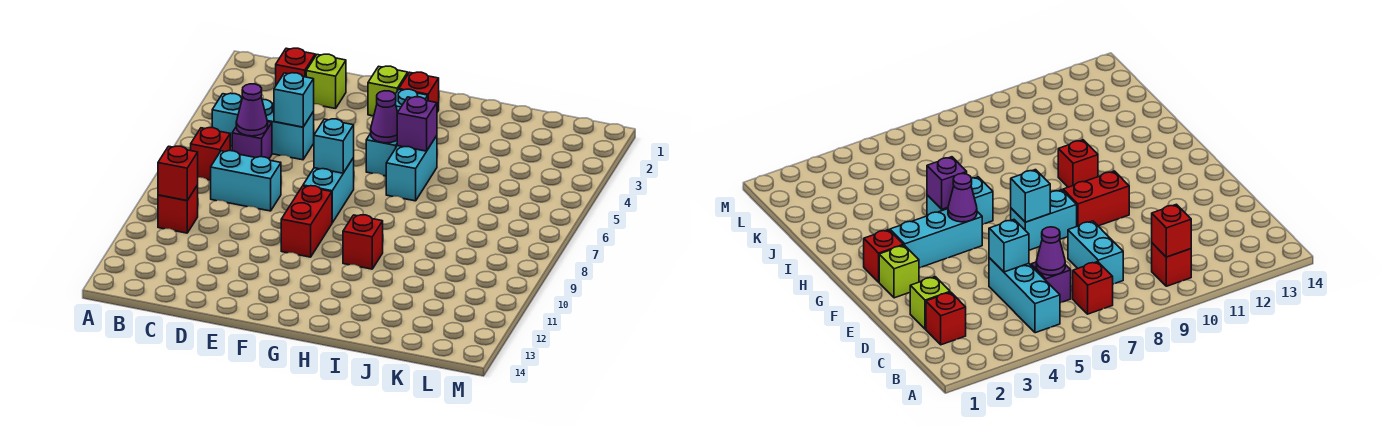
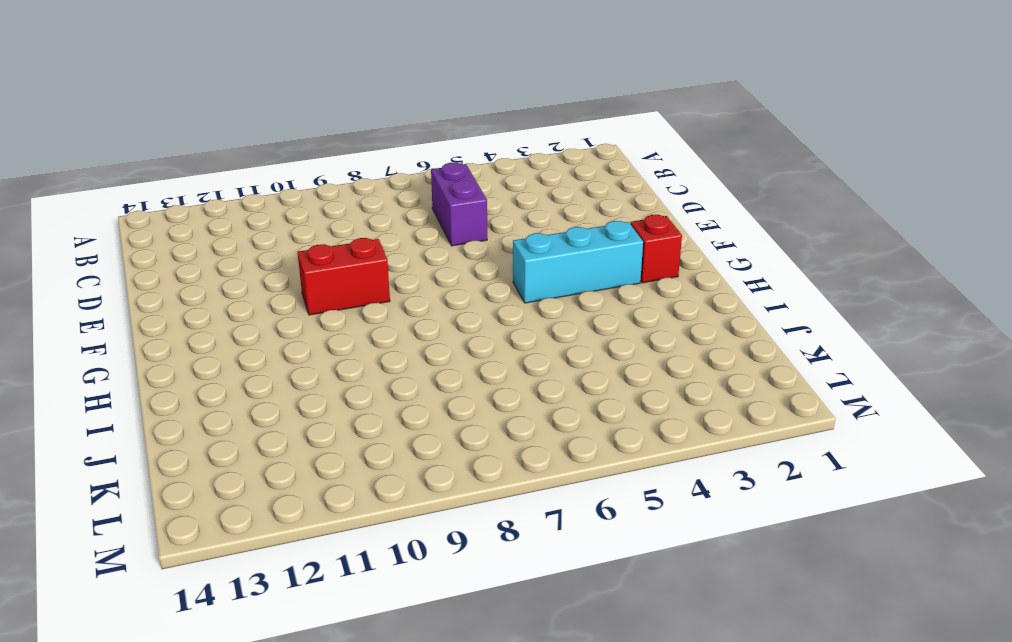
purple brick C6:D6 level 1 -> purple brick C6 level 1
none -> cyan brick B5:D5 level 1
none -> red brick B7 level 1
none -> red brick B10 level 1

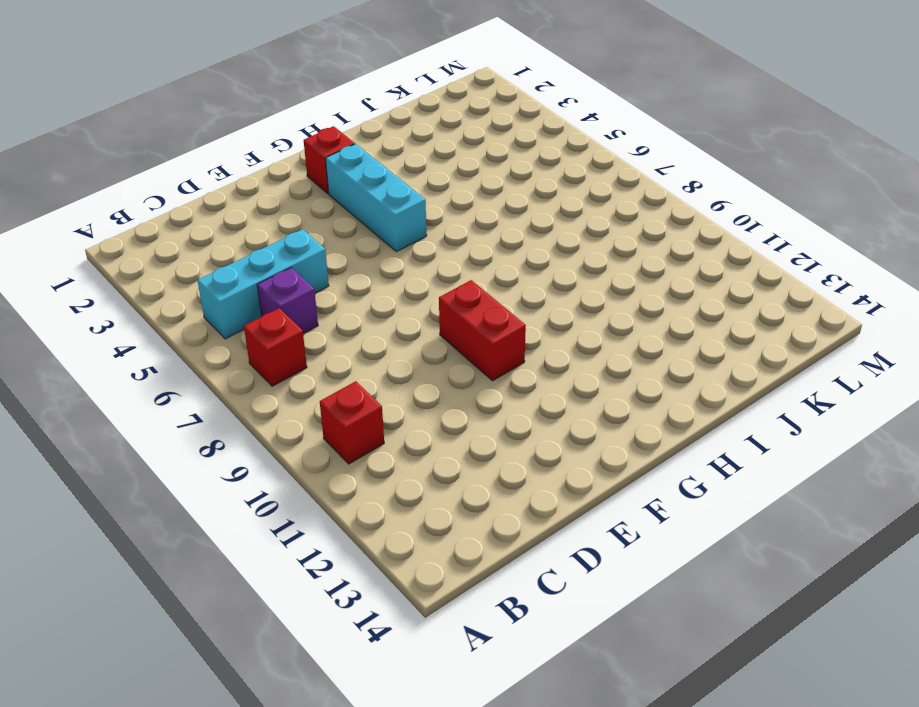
none -> red brick C2 level 1
none -> cyan brick C8:D8 level 1
none -> lime brick D2 level 1

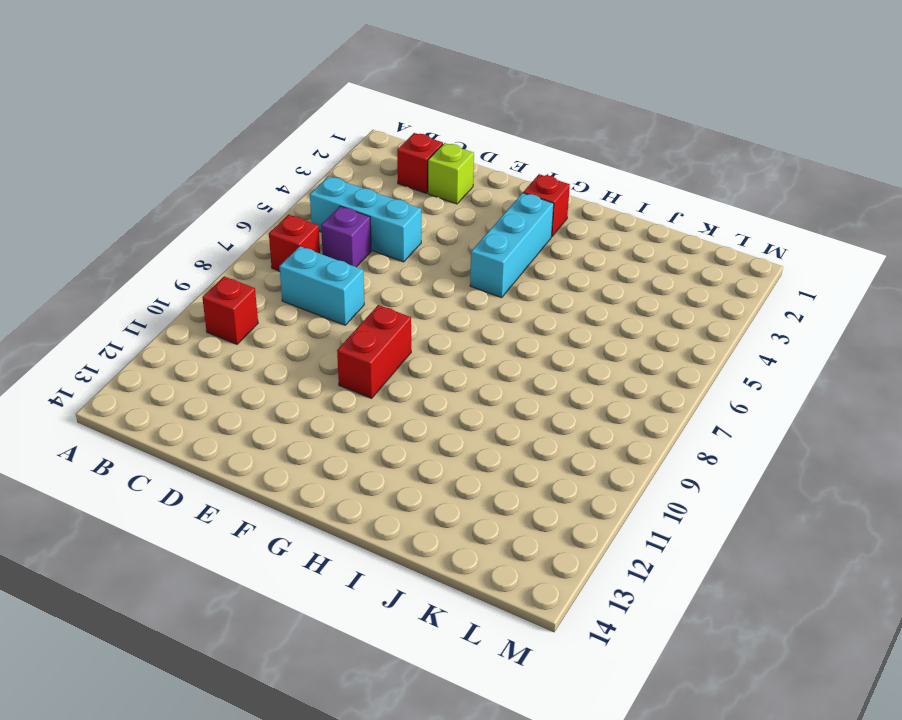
none -> lime brick F2 level 1
none -> cyan brick F7:F8 level 1
none -> cyan brick H5:H6 level 1

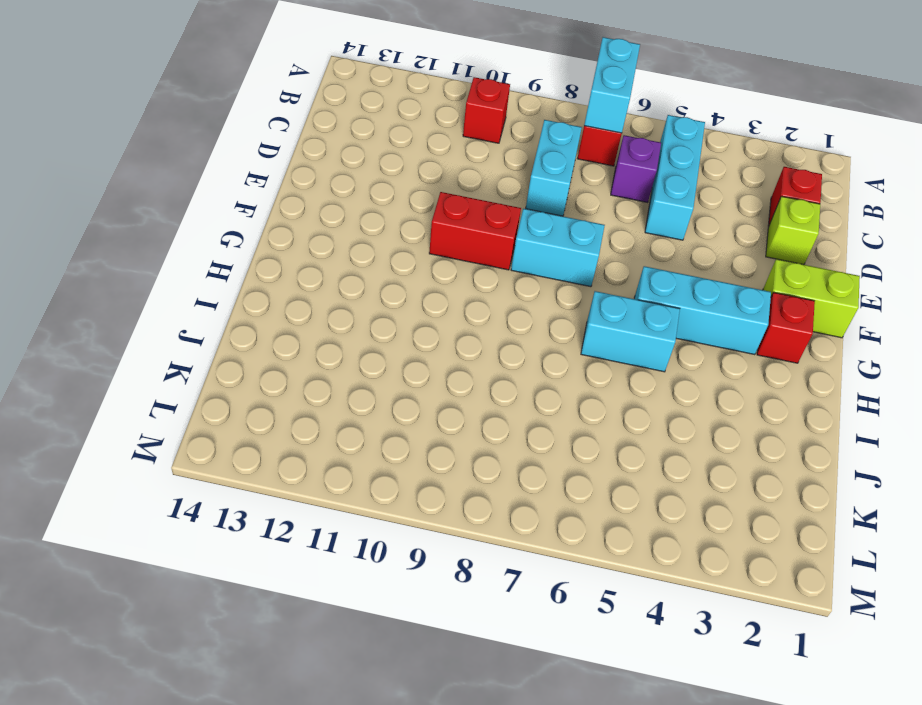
cyan brick A7:B7 level 2 -> none
lime brick F1:F2 level 1 -> lime brick F2 level 1
none -> red brick H10 level 1
none -> red brick B10 level 2
none -> purple cone C6 level 2

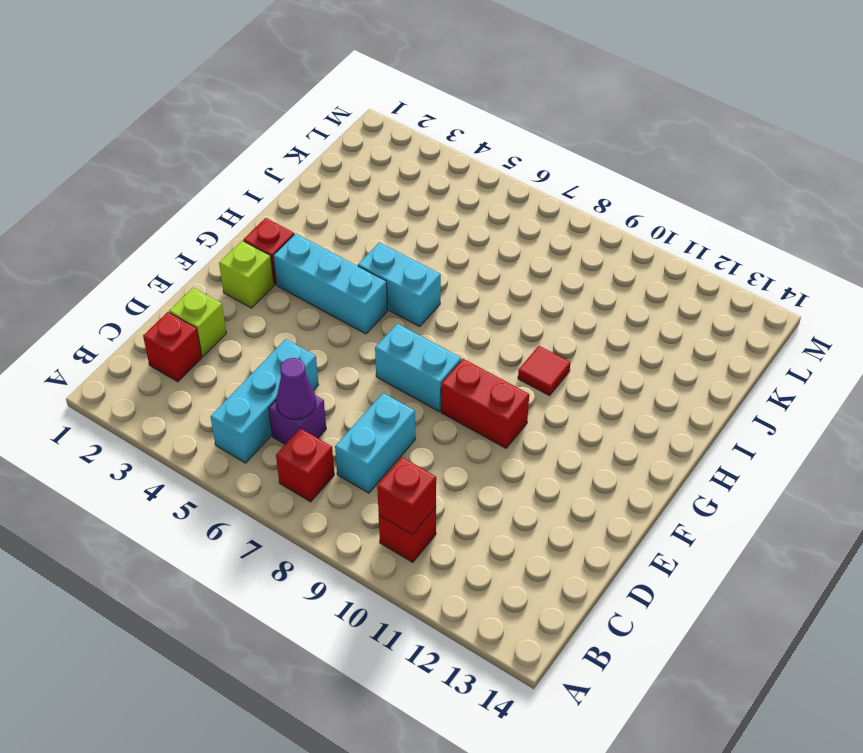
red tile H10 level 1 -> red brick H10 level 1
none -> cyan brick D5 level 2
none -> cyan brick F7 level 2
none -> purple cone G5 level 2

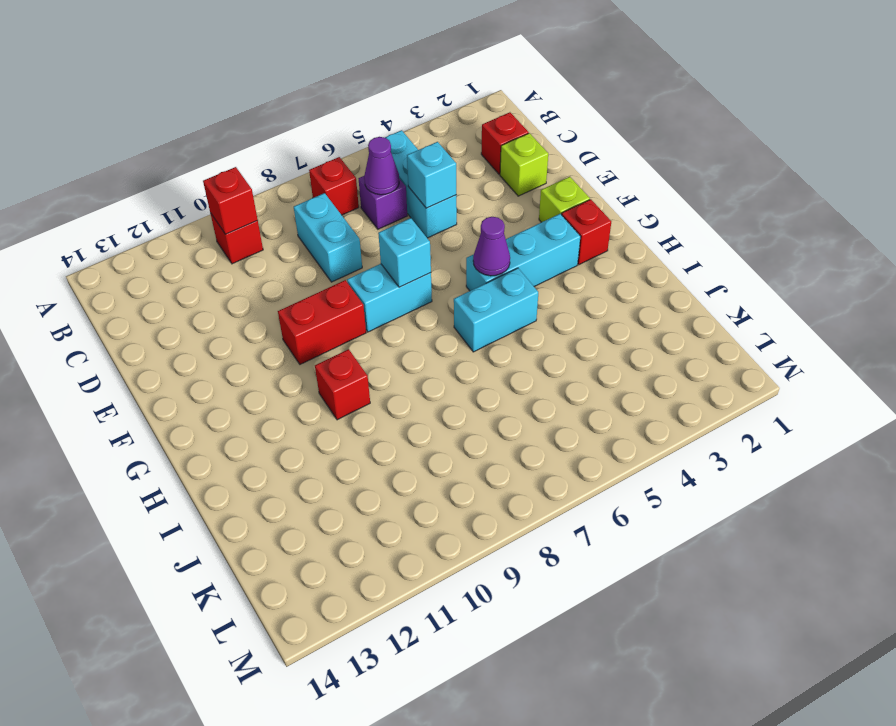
none -> purple brick H5 level 2

